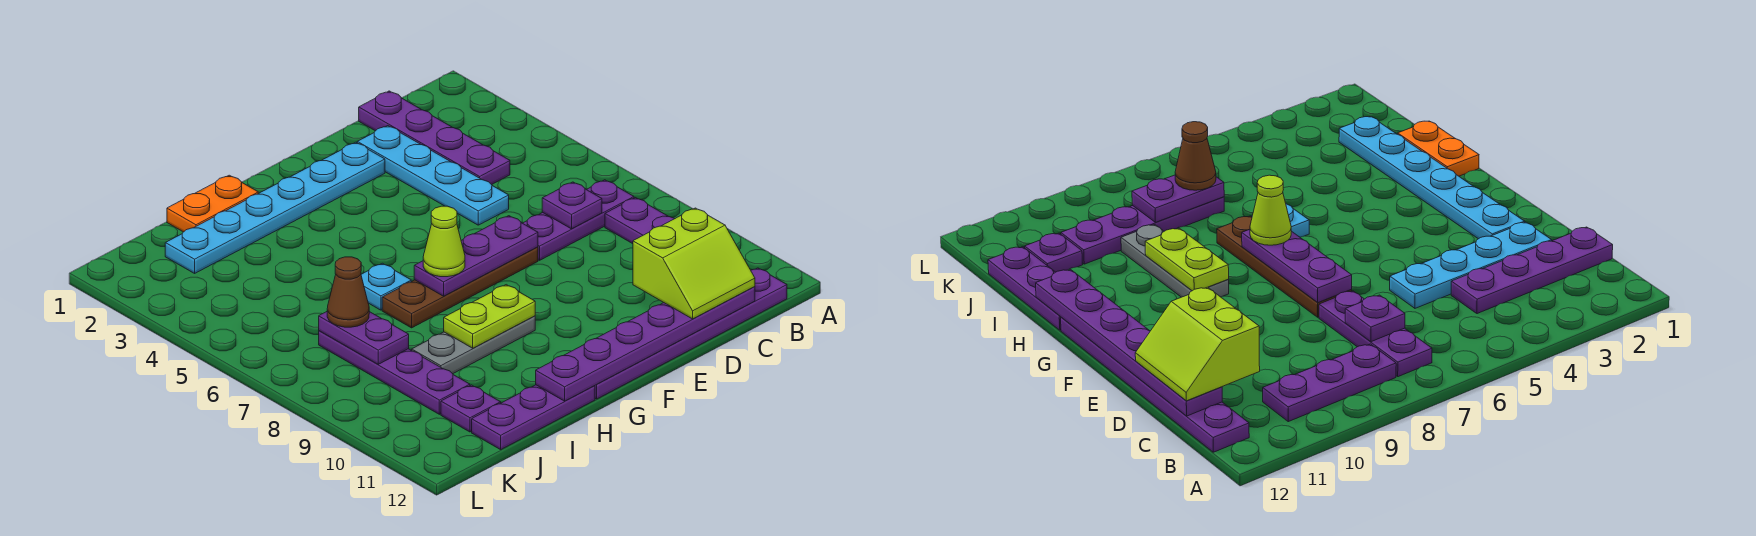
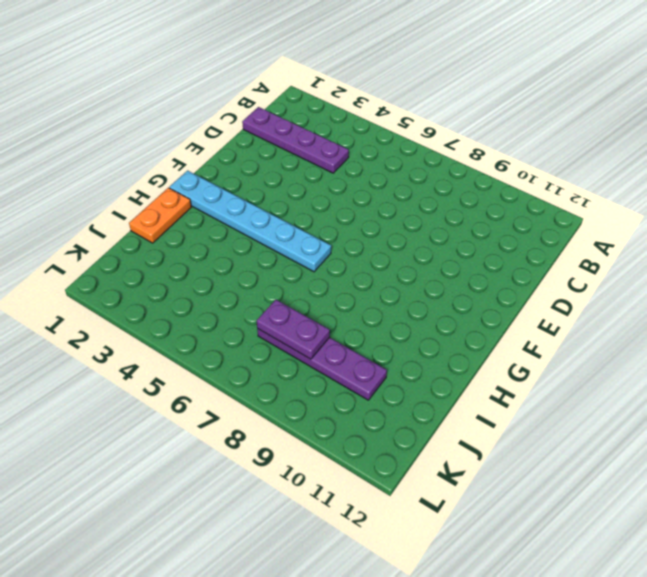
cyan plate G1:G6 level 1 -> cyan plate E2:J2 level 1
none -> purple plate B7:D7 level 1
none -> purple plate B8:B10 level 1
none -> purple plate B12:G12 level 1

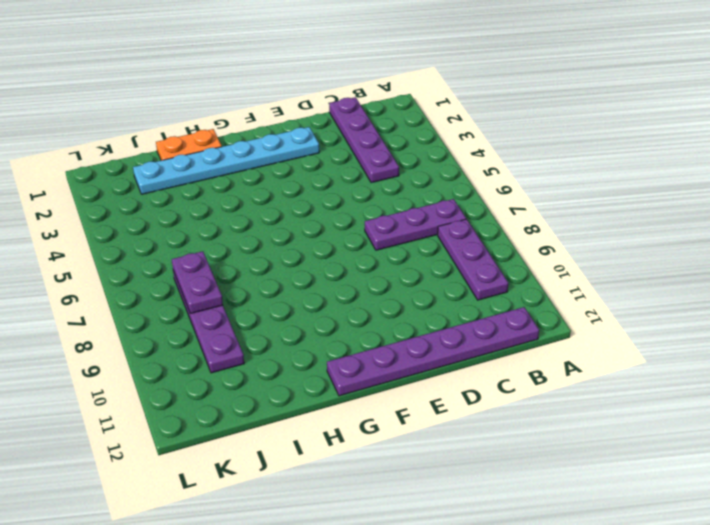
none -> cyan plate D2:D5 level 1
none -> brown plate E7:H7 level 1
none -> grey plate G9:I9 level 1

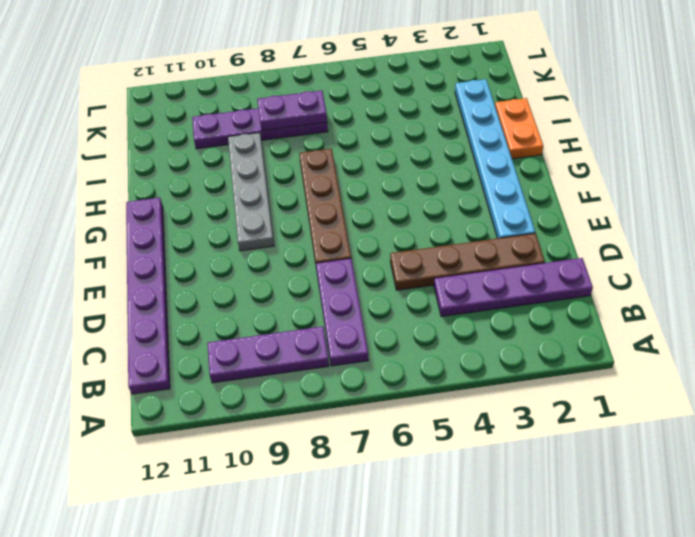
brown plate D2:D5 level 1 -> cyan plate D2:D5 level 1
grey plate F9:I9 level 1 -> grey plate G9:I9 level 1
none -> cyan plate H6 level 1
none -> purple plate H12:J12 level 1
none -> purple plate J11 level 1

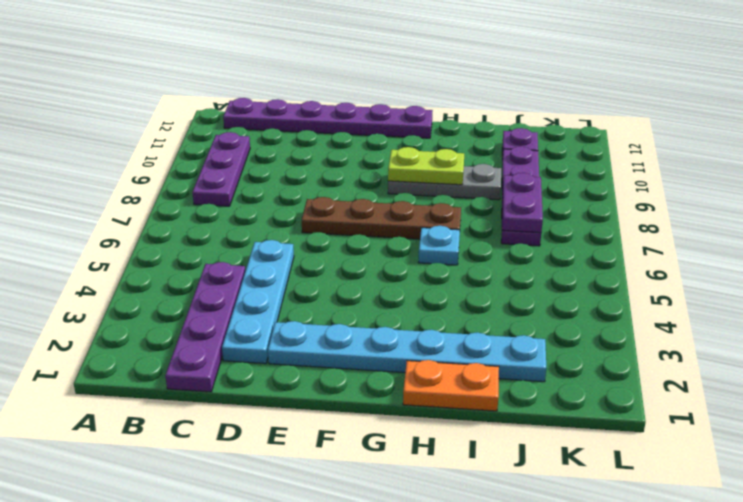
none -> purple plate B7:D7 level 1
none -> purple plate H12:J12 level 1
none -> purple plate C7 level 2

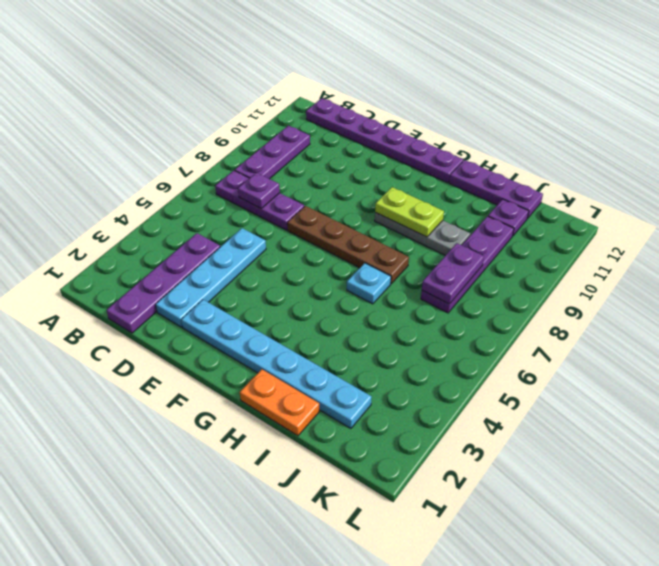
none -> purple plate C12:H12 level 2
none -> purple plate E7:G7 level 2
none -> lime slope C11:D12 level 3 top 11

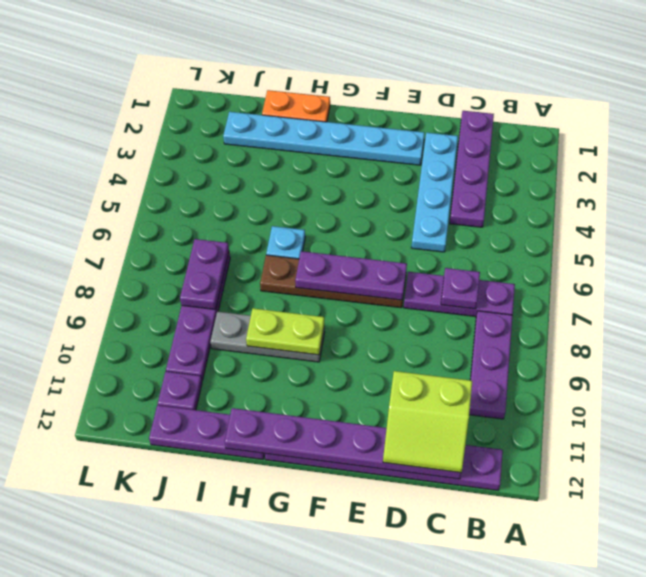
none -> lime cone G7 level 3
none -> brown cone J7 level 3

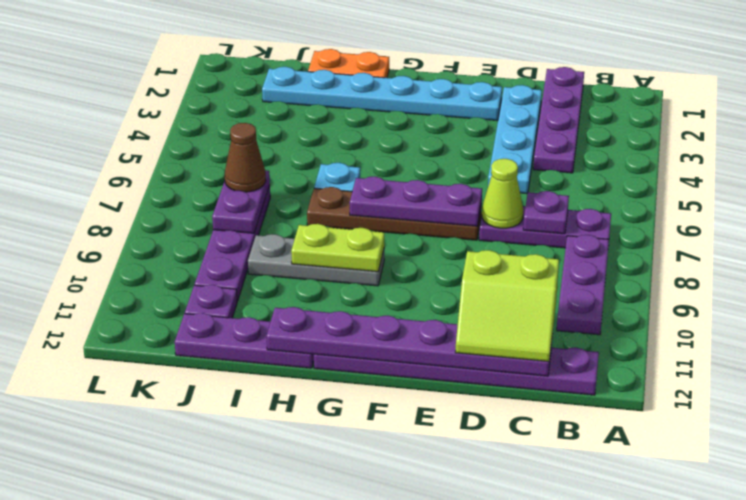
lime cone D7 level 2 -> lime cone G7 level 3

